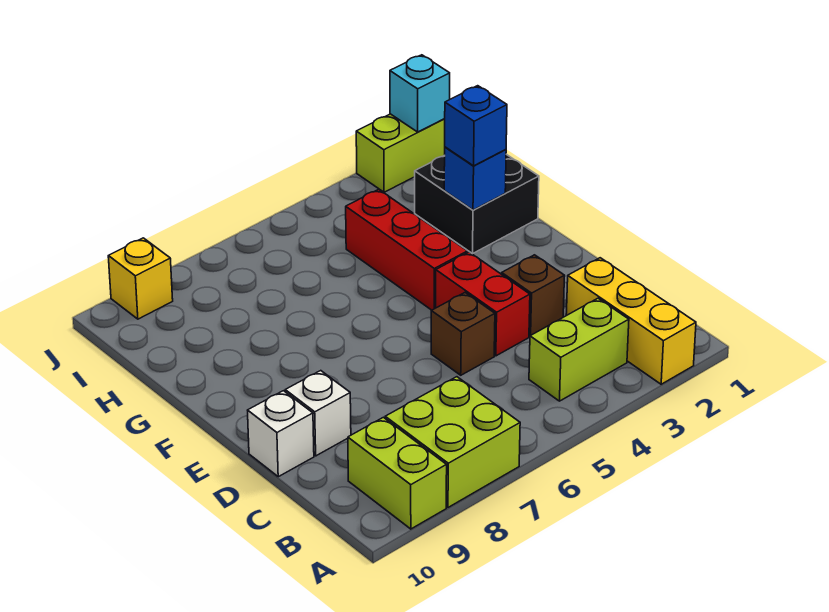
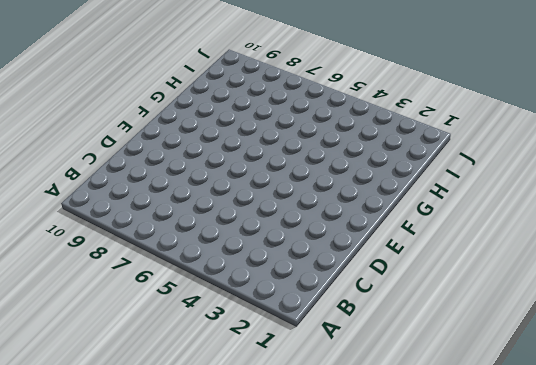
none -> yellow brick A2:C2 level 1
none -> lime brick A7:B8 level 1
none -> lime brick A9:B9 level 1

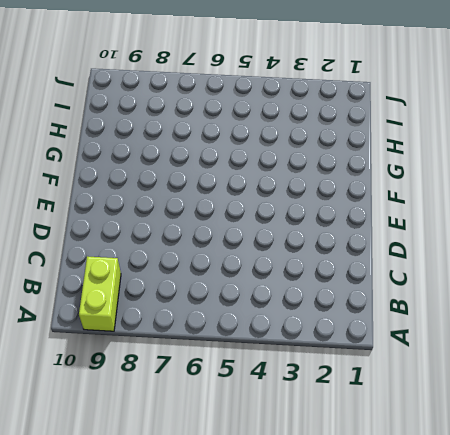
none -> yellow brick A2:C2 level 1
none -> lime brick A7:B8 level 1
none -> lime brick B3:B4 level 1

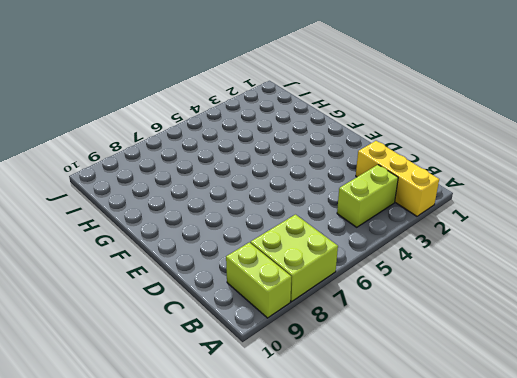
none -> brown brick D3 level 1
none -> red brick D4:E4 level 1
none -> brown brick D5 level 1

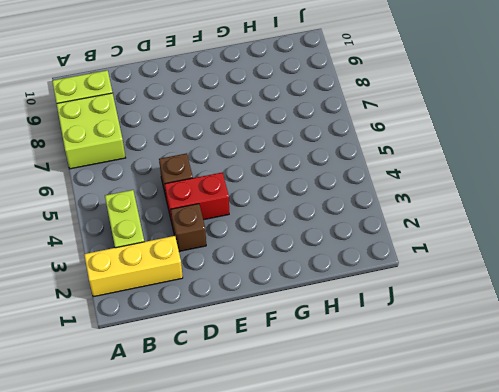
none -> white brick D9 level 1
none -> white brick D10 level 1
none -> red brick F4:H4 level 1

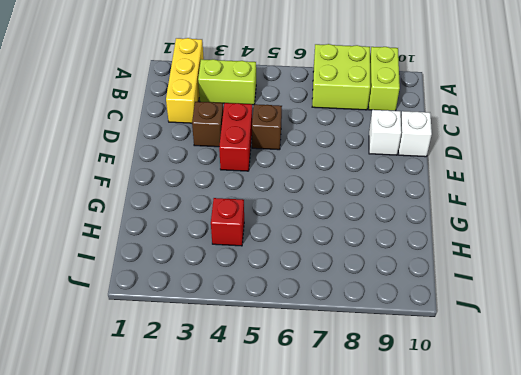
red brick H4 level 1 -> red brick F4:H4 level 1
none -> black brick G1:H2 level 1
none -> lime brick J1:J2 level 1
none -> yellow brick J9 level 1

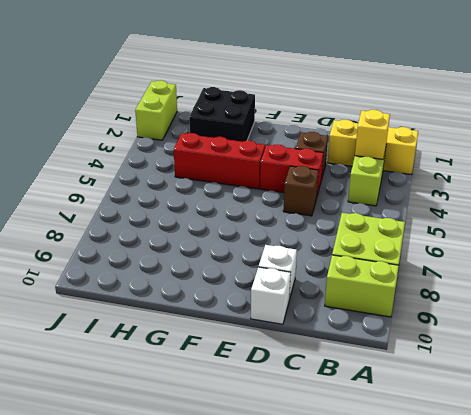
yellow brick B3 level 2 -> yellow brick J9 level 1
none -> blue brick G2 level 2
none -> cyan brick J1 level 2
none -> blue brick G2 level 3

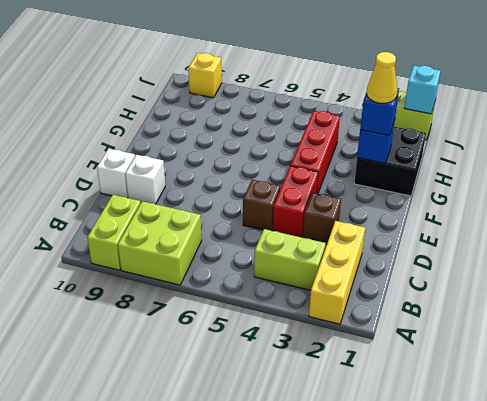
yellow cone G2 level 4 -> none

